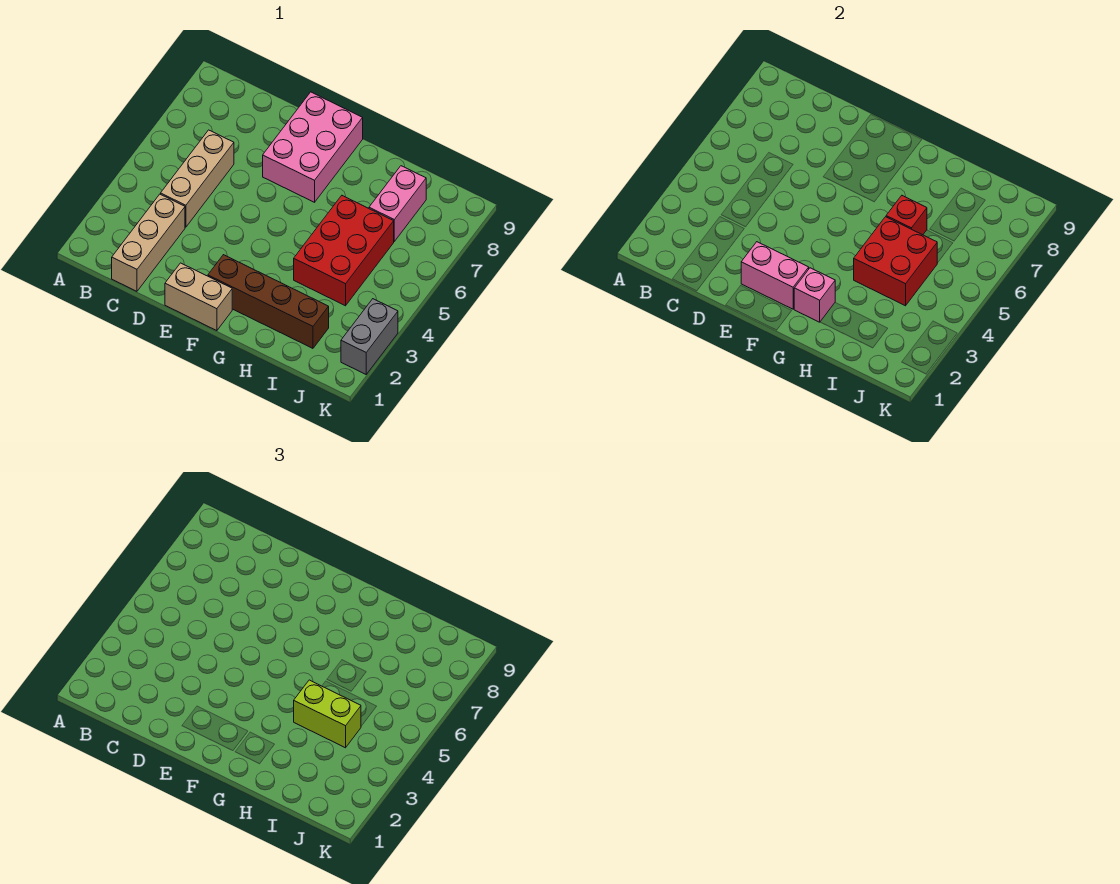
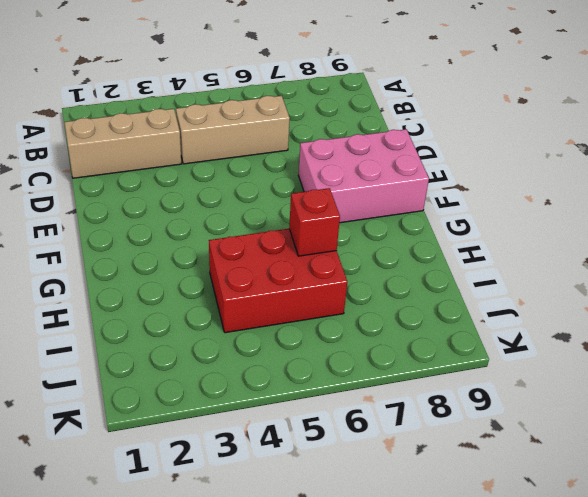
none -> tan brick E1:F1 level 1
none -> brown brick F2:I2 level 1
none -> pink brick I7:I8 level 1

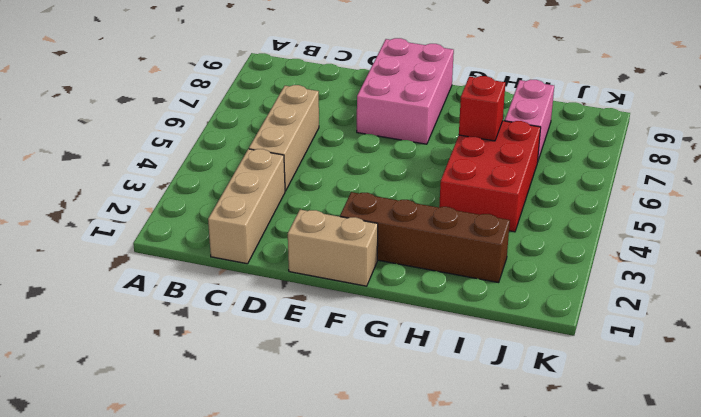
none -> grey brick K2:K3 level 1
none -> pink brick E2:F2 level 2
none -> pink brick G2 level 2

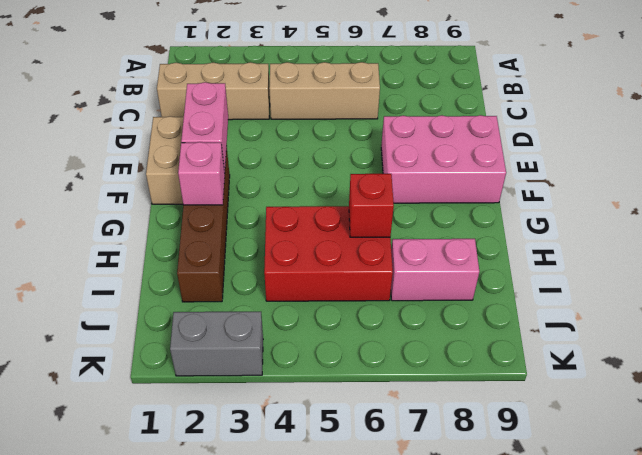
none -> red brick H4:I5 level 2
none -> lime brick H4:I4 level 3

